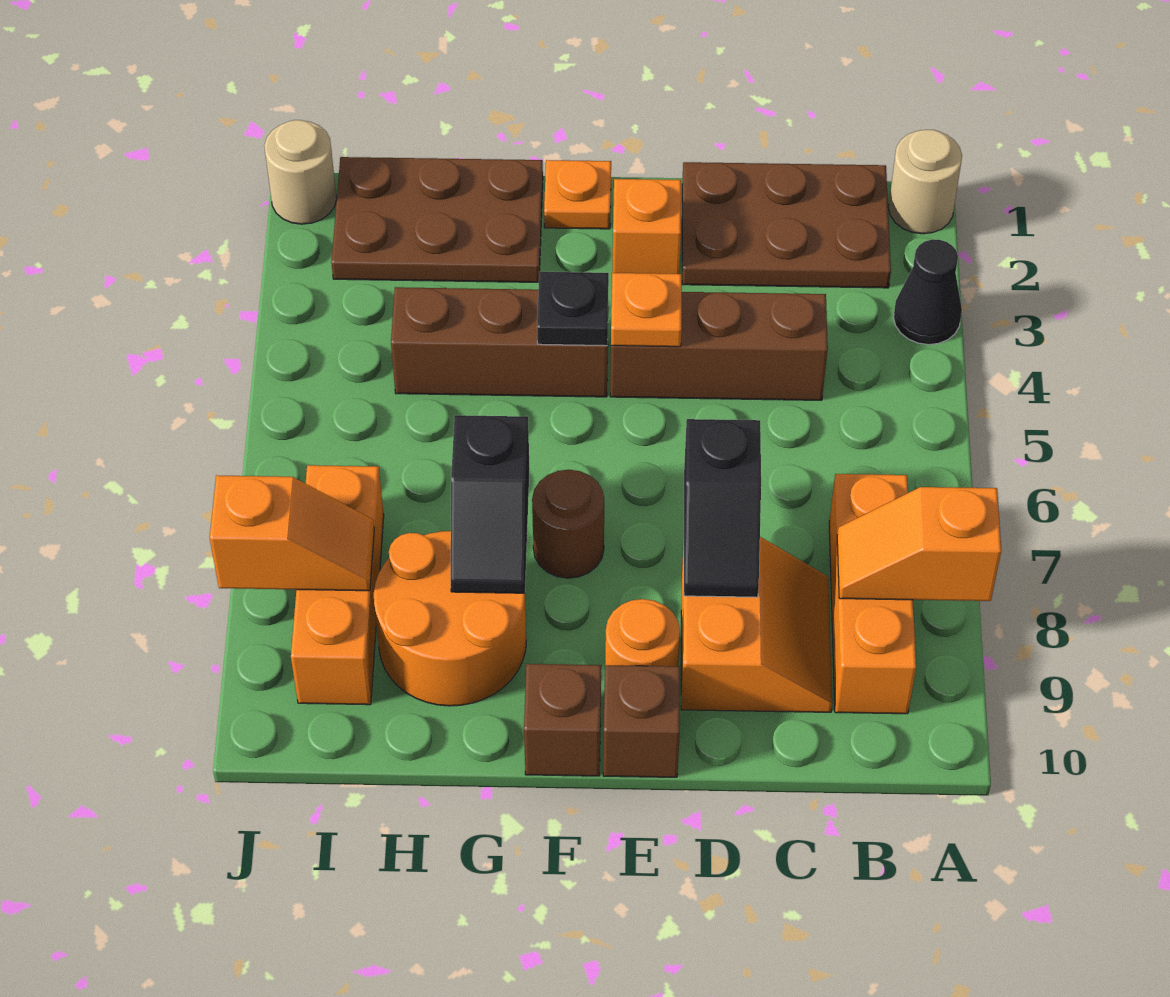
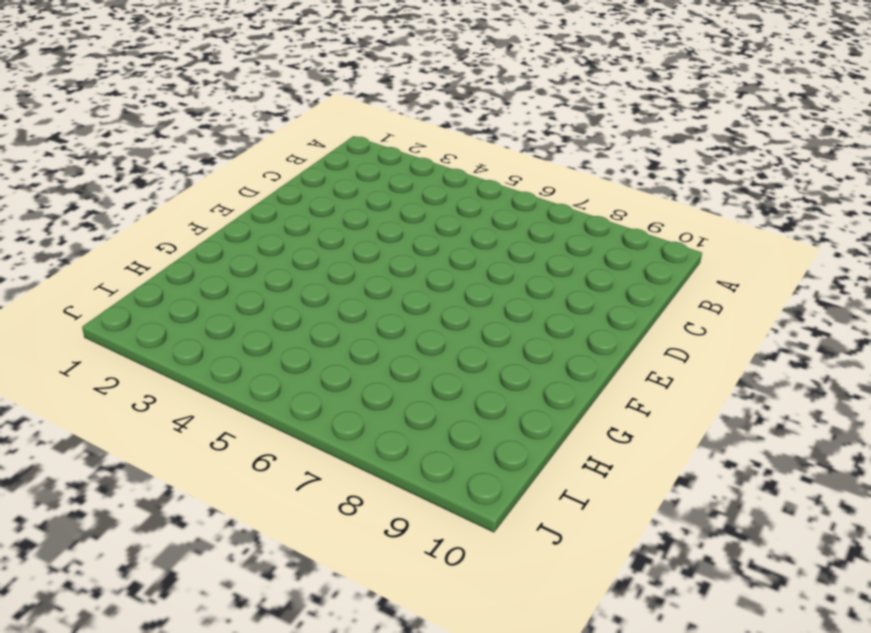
none -> tan round brick A1 level 1
none -> black cone A3 level 1
none -> brown plate B1:D2 level 1

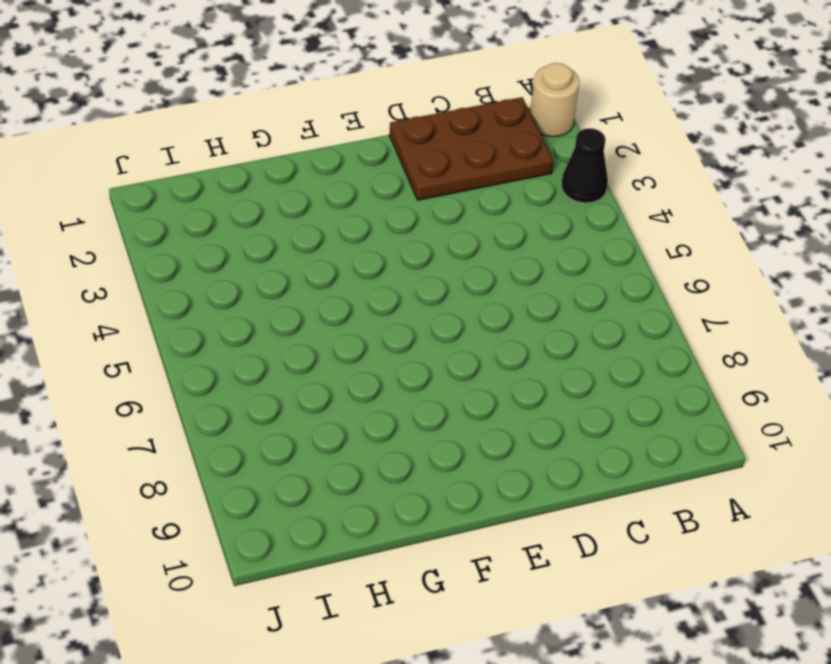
none -> orange brick B7:B9 level 1
none -> brown brick C4:E4 level 1
none -> orange slope C8:D9 level 1 top D

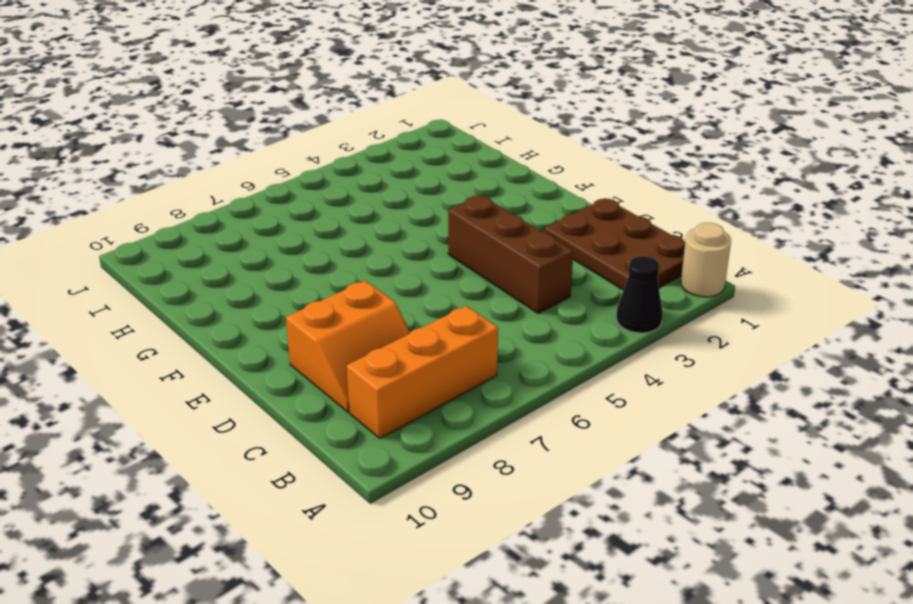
none -> orange brick E2 level 1
none -> orange round brick E9 level 1
none -> brown brick E10 level 1

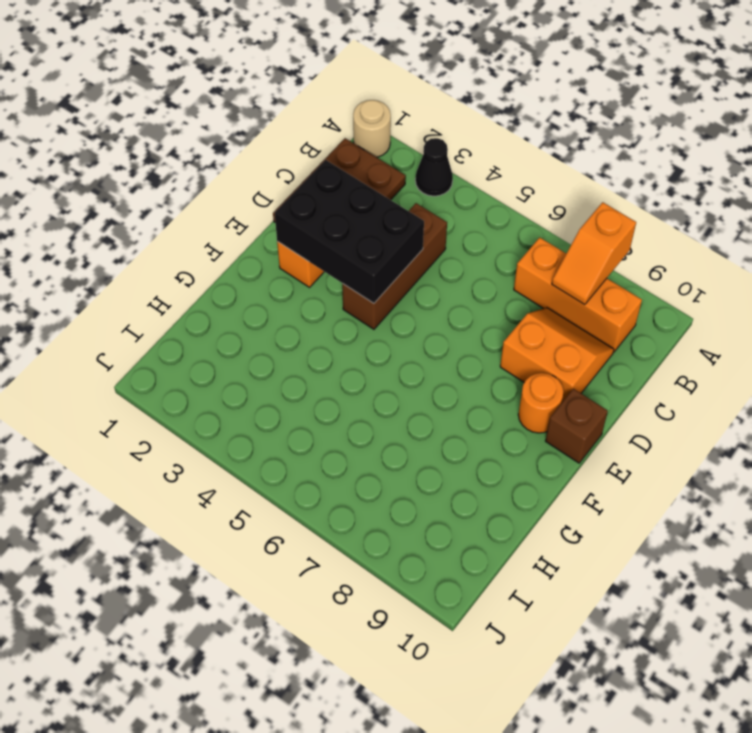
black brick D2:E4 level 2 -> orange plate E4 level 2
none -> orange plate F1 level 1
none -> brown brick F4:H4 level 1
none -> brown round brick F7 level 1

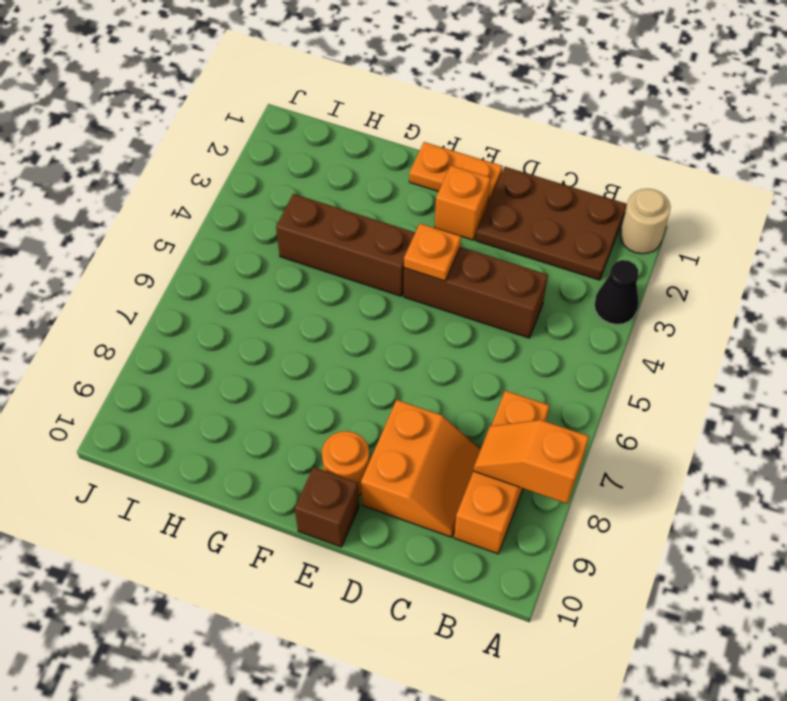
orange plate E1:F1 level 1 -> orange plate F1 level 1
none -> brown round brick F7 level 1
none -> brown brick F10 level 1
none -> brown plate G1:I2 level 1

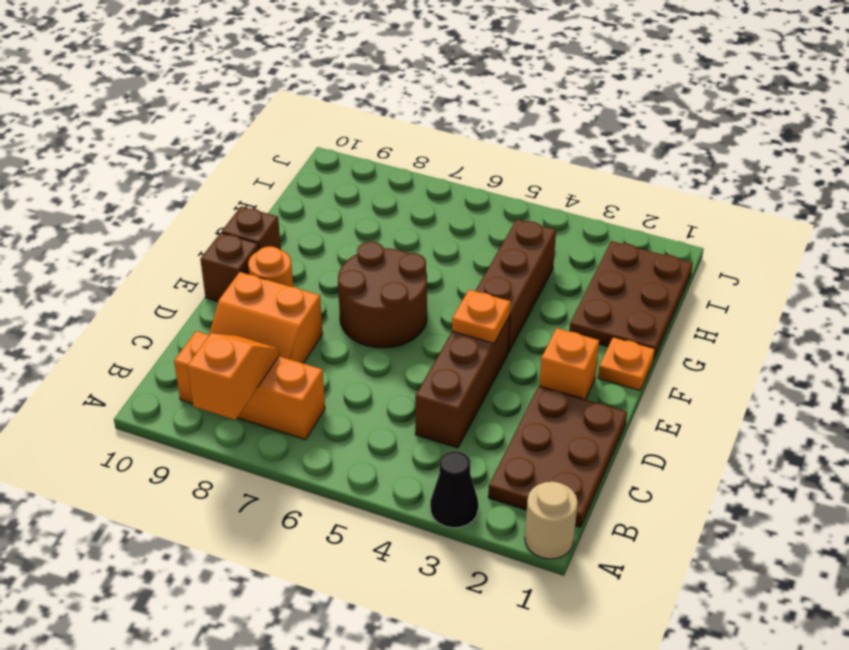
brown round brick E6:F7 level 1 -> brown round brick F7 level 1
none -> orange round brick G8:H9 level 1
none -> orange brick I7:I9 level 1
none -> tan round brick J1 level 1

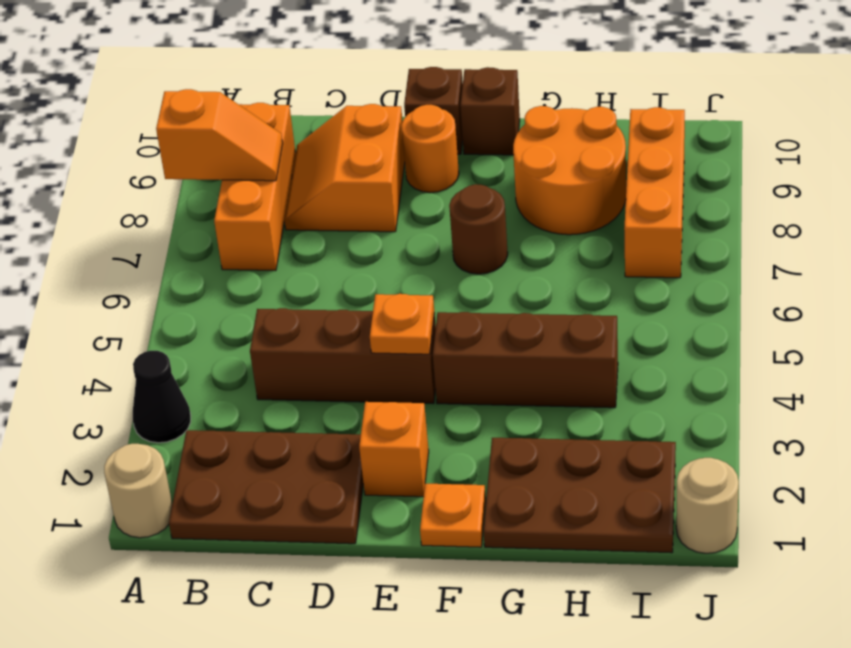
none -> black slope D7:D8 level 2 top 7
none -> black plate F4 level 2
none -> black slope G7:G8 level 2 top 7

